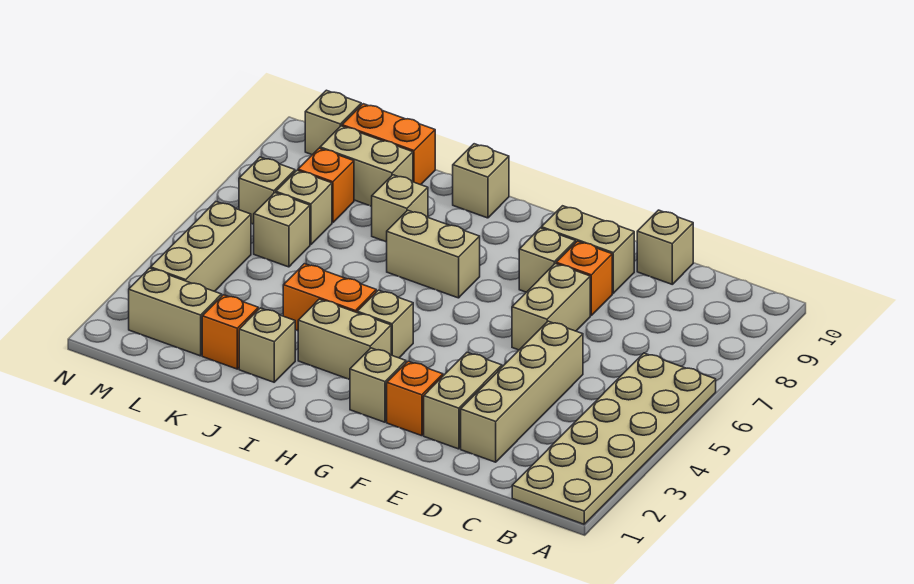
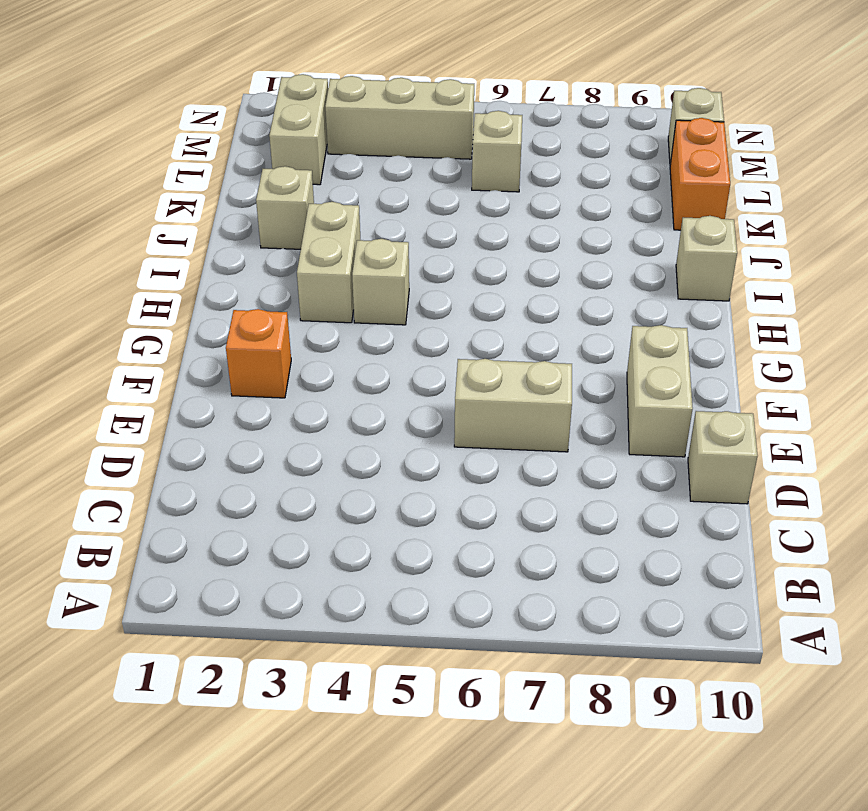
none -> tan plate A1:B6 level 1
none -> tan brick D2:D5 level 1
none -> tan brick E2:E3 level 1

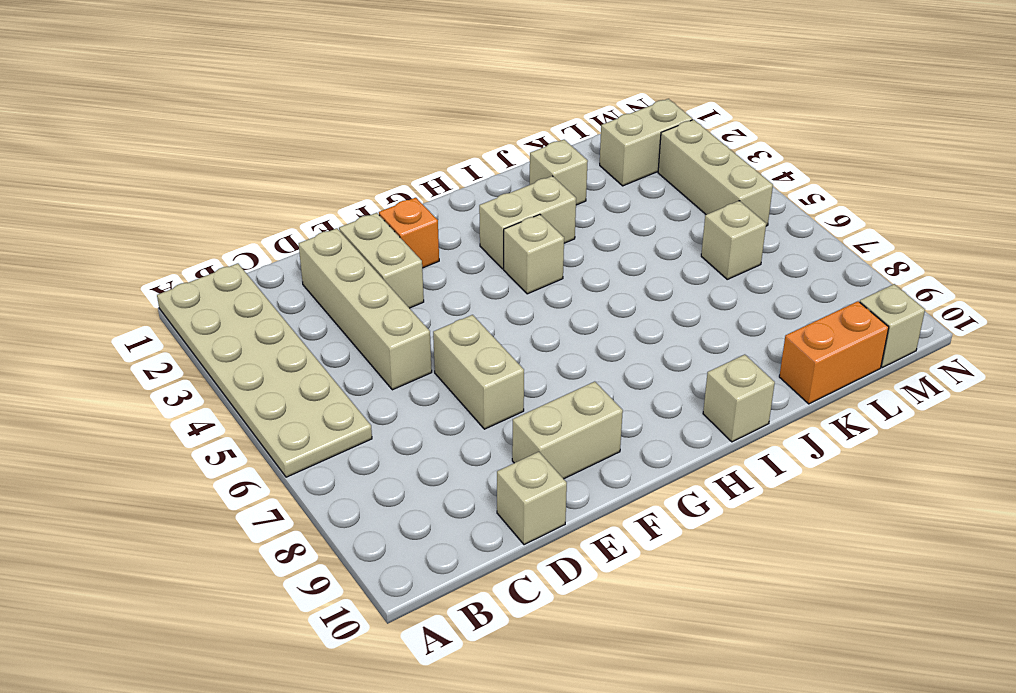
none -> orange brick E8 level 1
none -> tan brick F8 level 1
none -> tan brick G2 level 1

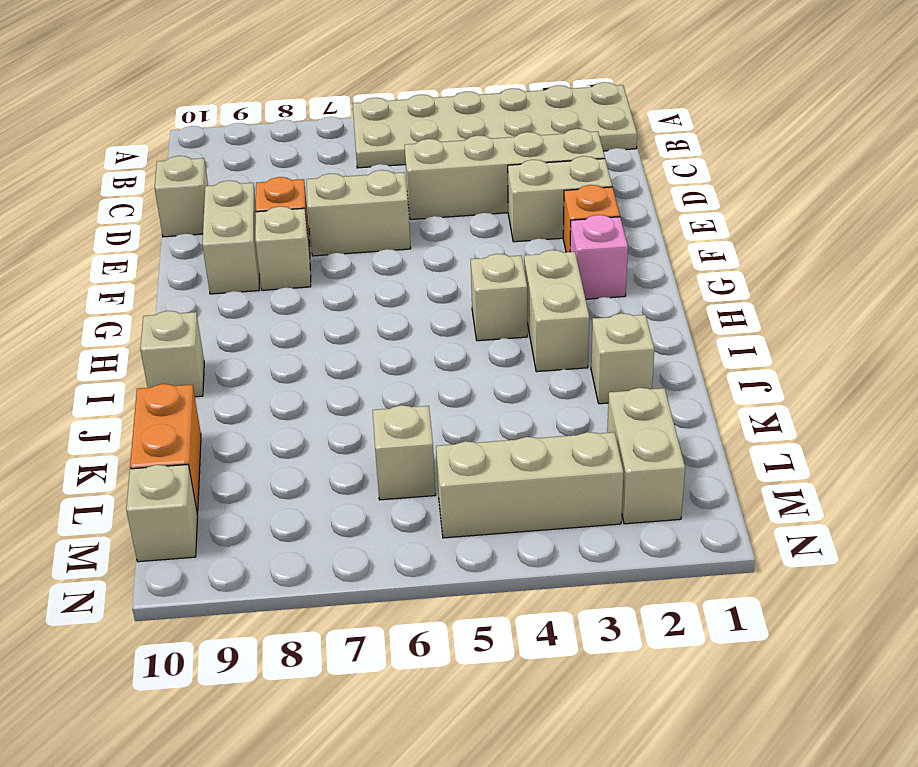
pink brick G2 level 1 -> tan brick G2 level 1
none -> tan brick H7:I7 level 1
none -> orange brick I4:J4 level 1
none -> tan brick J8 level 1

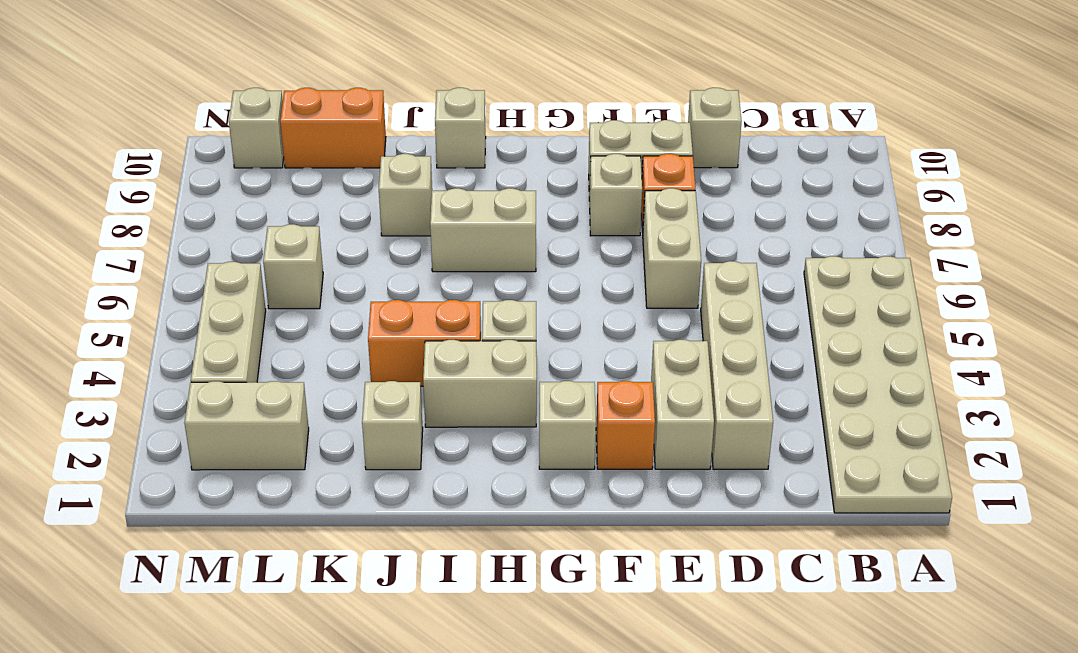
none -> orange brick K2 level 1
none -> tan brick K9:L9 level 1
none -> tan brick L7 level 1

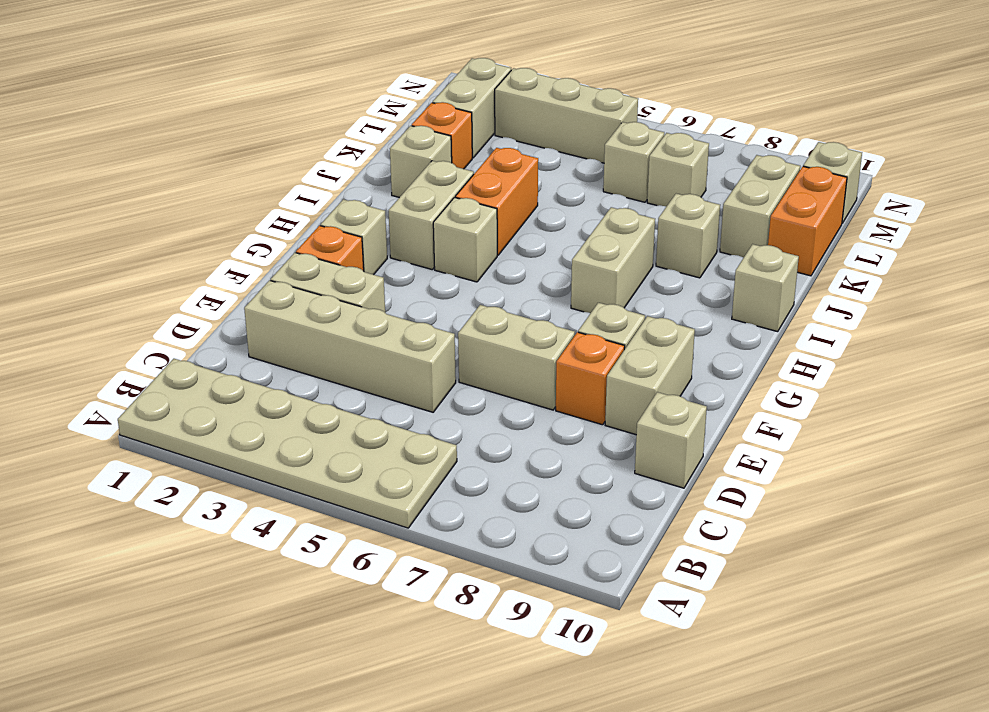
none -> orange brick L8 level 1
none -> tan brick M7 level 1

